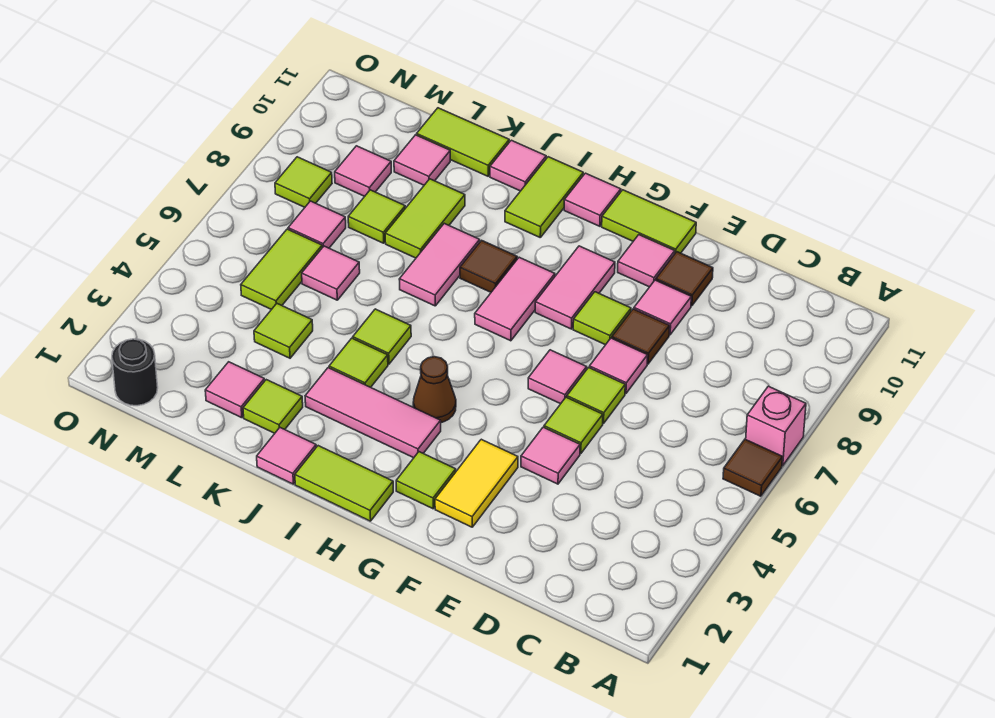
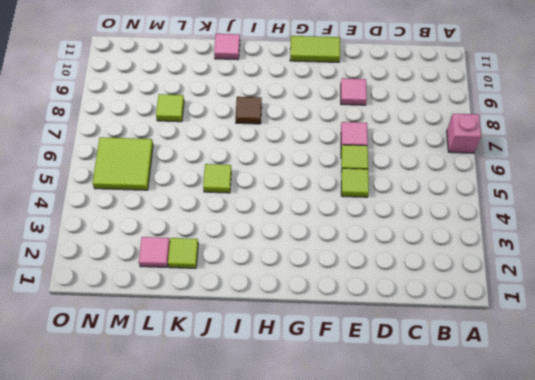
lime tile M5:N6 level 1 -> lime tile M5:M6 level 1
none -> brown tile A6 level 1
none -> pink tile E4 level 1
none -> brown tile E8 level 1
none -> brown tile E10 level 1

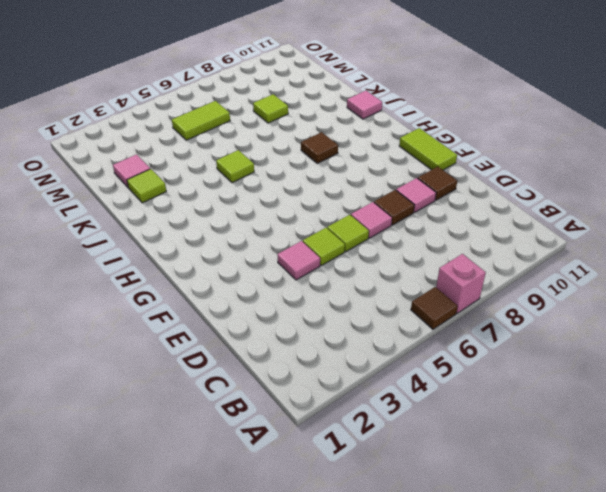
none -> yellow tile F2:F3 level 1
none -> pink tile F6 level 1
none -> lime tile F8 level 1
none -> pink tile F10 level 1

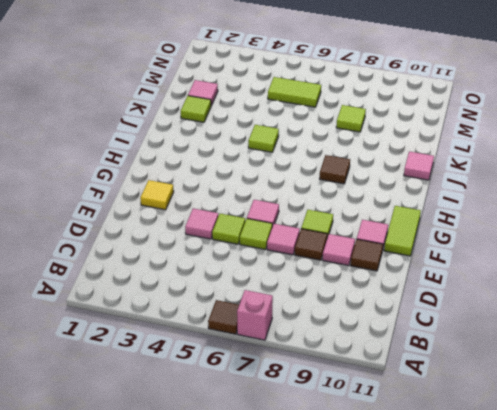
yellow tile F2 level 1 -> yellow tile F2:F3 level 1
none -> lime tile G2 level 1
none -> pink tile G8:G9 level 1
none -> lime tile H1:I1 level 1
none -> pink tile H3:J3 level 1

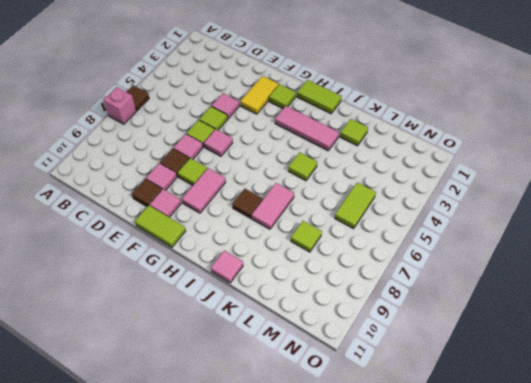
none -> brown cone H4 level 1
none -> pink tile H7:H8 level 1
none -> pink tile H11 level 1
none -> lime tile I10:I11 level 1

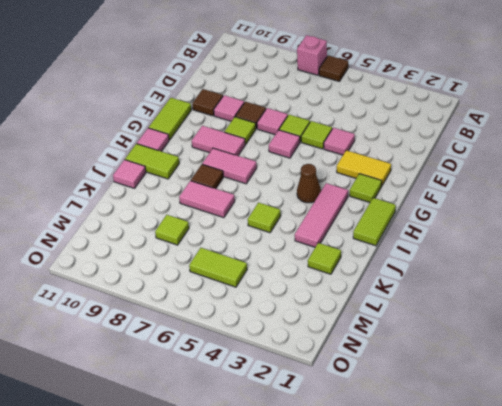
none -> pink tile F10 level 1
none -> pink tile J1 level 1
none -> lime tile J4 level 1
none -> lime tile K8:K9 level 1

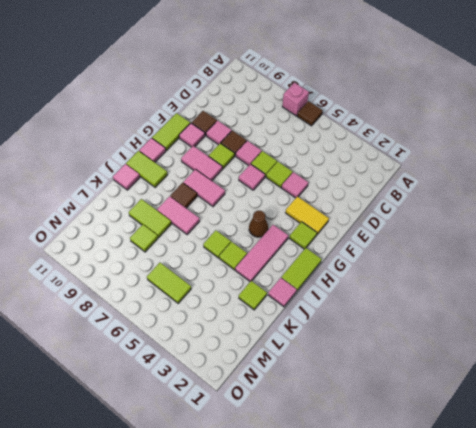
none -> lime tile K11:L11 level 1
none -> pink tile L2 level 1
none -> lime tile L4 level 1
none -> pink tile L6 level 1

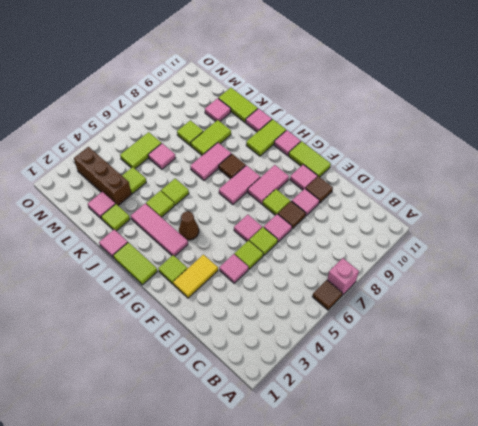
brown brick L3:N3 level 1 -> none
none -> pink tile M7 level 1
none -> pink tile M9 level 1
none -> black round brick N1 level 1
none -> lime tile N8 level 1

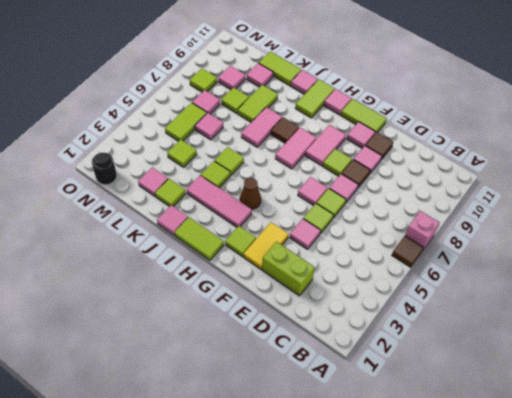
lime brick D2:E2 level 1 -> none

